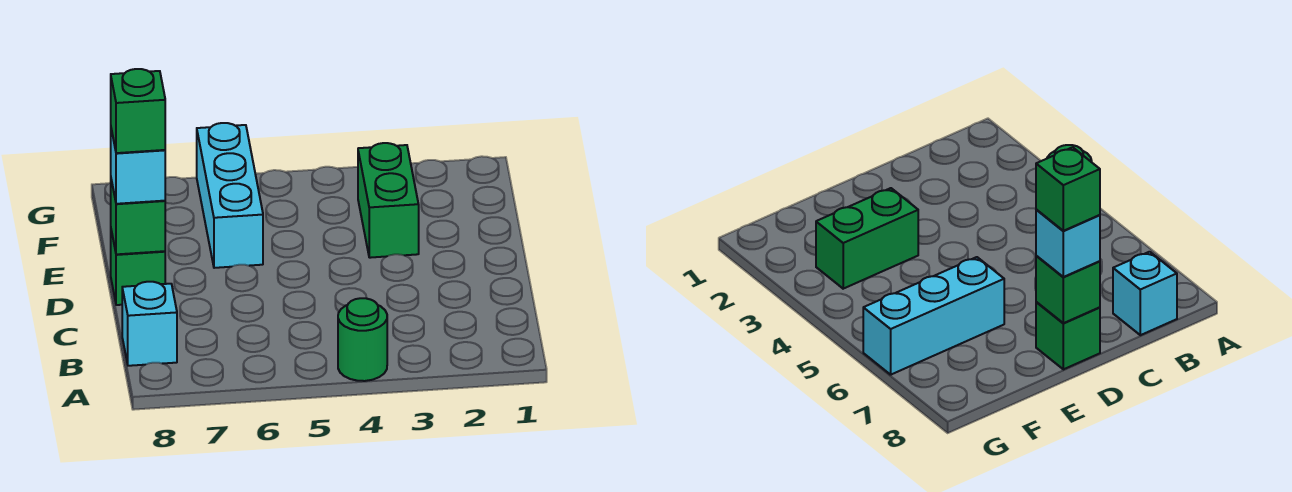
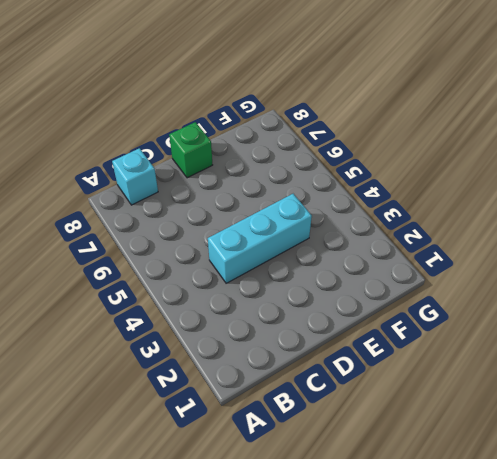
cyan brick C4:E4 level 1 -> cyan brick E6:G6 level 1
none -> green round brick A4 level 1
none -> green brick E3:F3 level 1

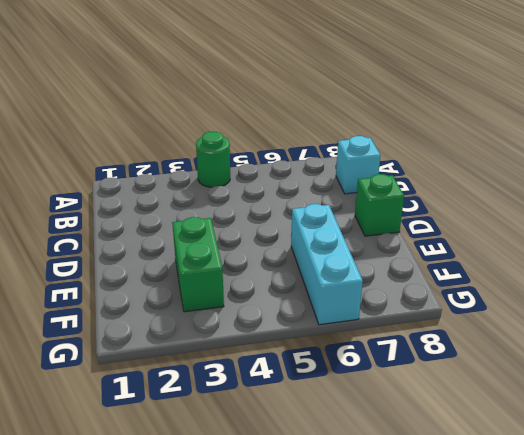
none -> green brick D8 level 2
none -> cyan brick D8 level 3

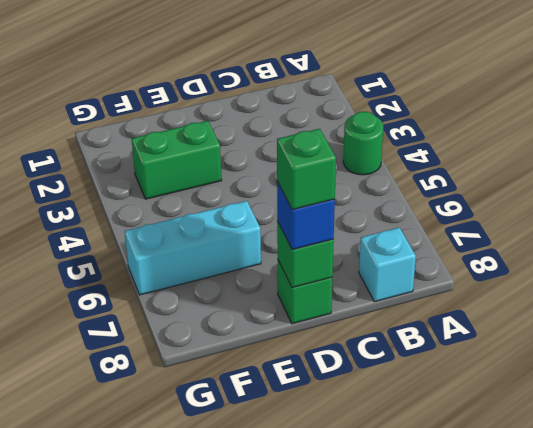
blue brick D8 level 3 -> cyan brick D8 level 3

